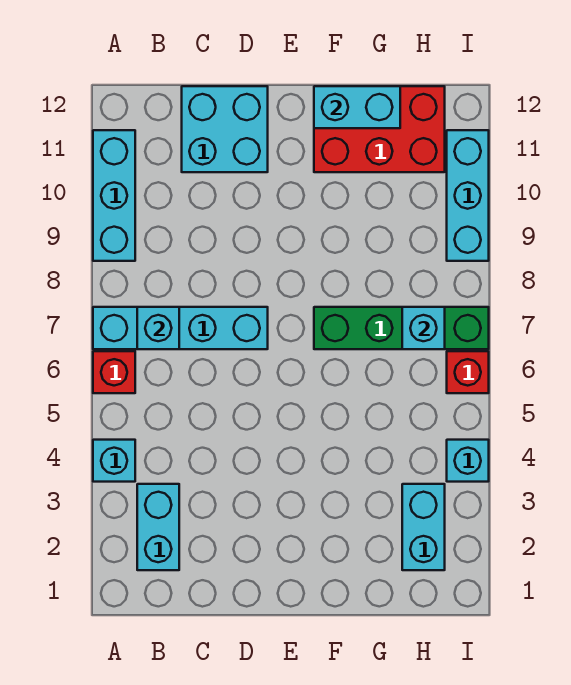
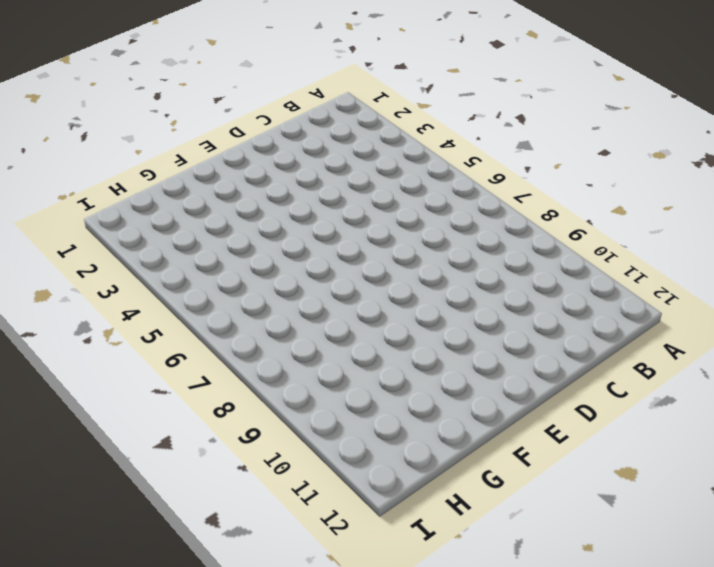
none -> cyan brick A4 level 1
none -> red brick A6 level 1
none -> cyan brick A7:D7 level 1

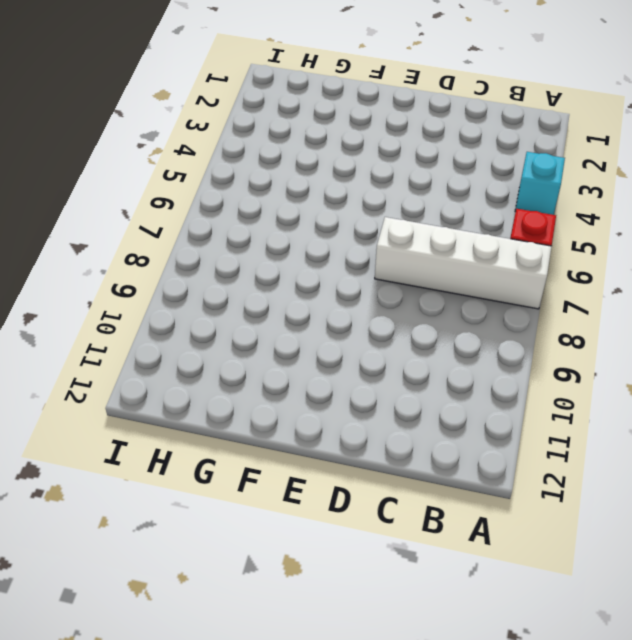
white brick A7:D7 level 1 -> cyan brick A7:D7 level 1
none -> cyan brick A9:A11 level 1
none -> cyan brick B2:B3 level 1
none -> cyan brick C11:D12 level 1

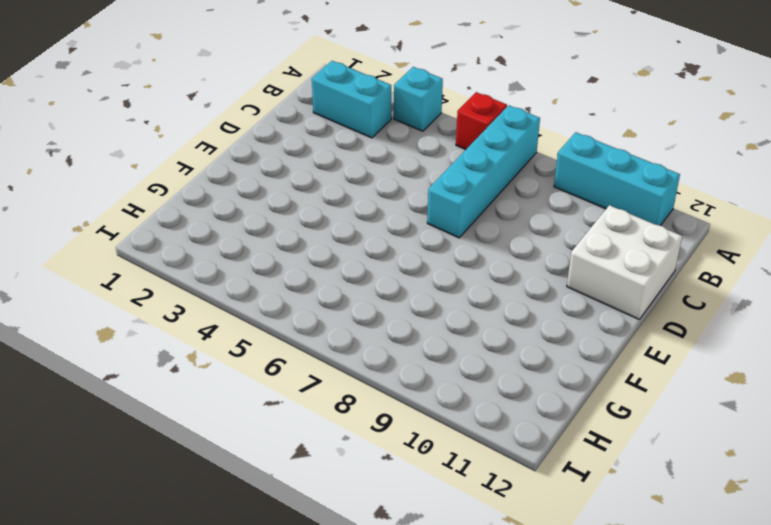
white brick C11:D12 level 1 -> cyan brick C11:D12 level 1
none -> green brick F7:I7 level 1
none -> red brick F11:H12 level 1
none -> cyan brick H2:H3 level 1

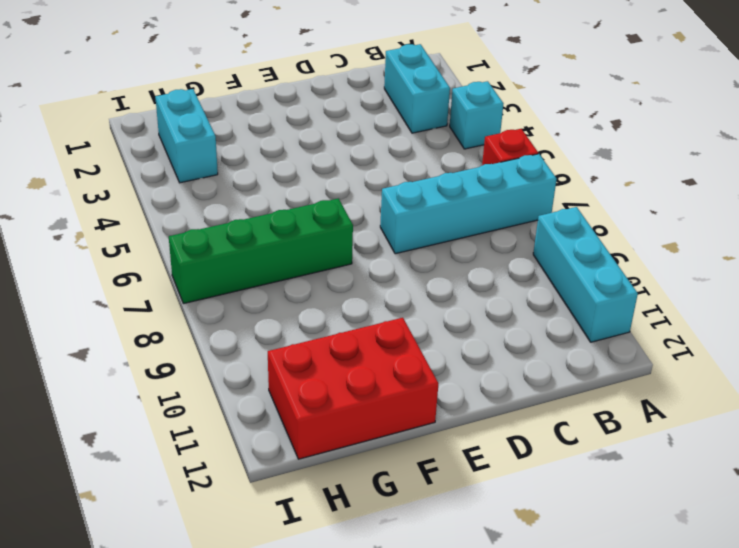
none -> cyan brick C11:D12 level 1
none -> cyan brick I4 level 1
none -> red brick I6 level 1

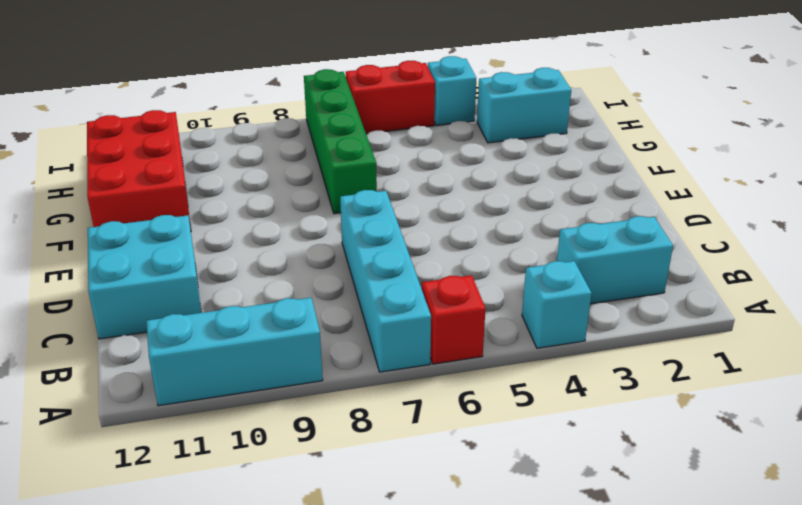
red brick I5:I6 level 1 -> red brick I6 level 1
none -> cyan brick I9:I11 level 1
none -> cyan brick B7 level 2
none -> cyan brick F12:G12 level 2

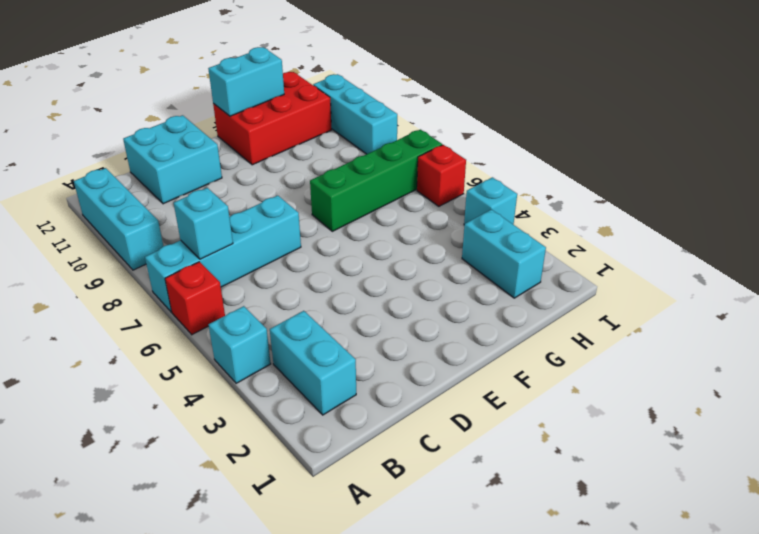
none -> cyan brick H7 level 2

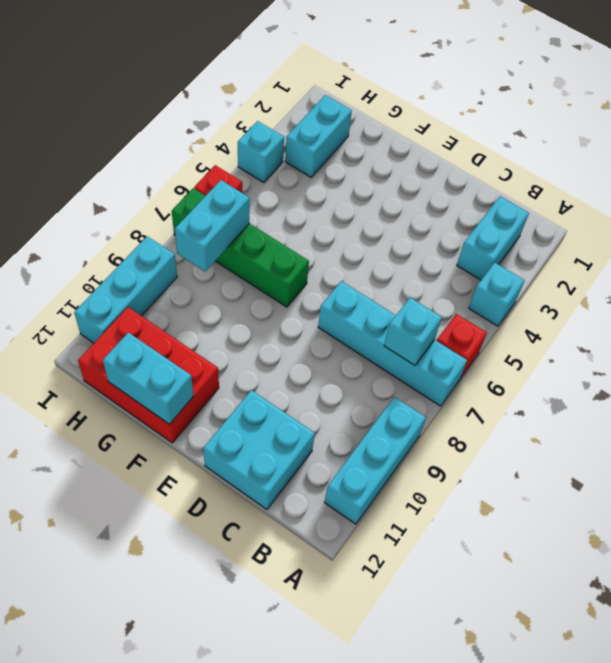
cyan brick H7:H8 level 2 -> cyan brick H7 level 2

